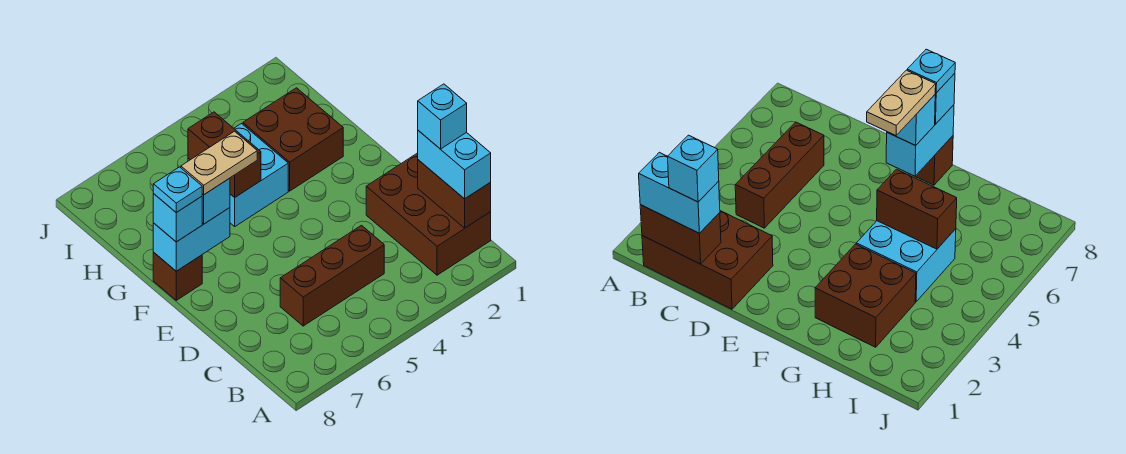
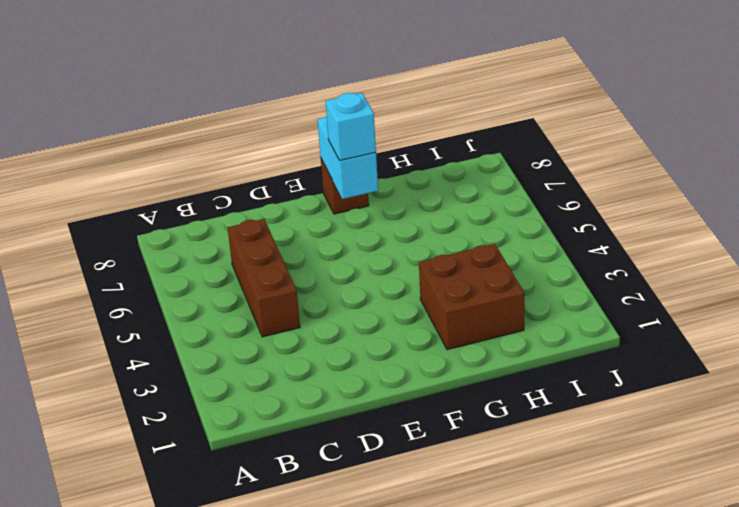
none -> brown brick B1:D2 level 1
none -> cyan brick G4:H5 level 1
none -> brown brick B1:C1 level 2

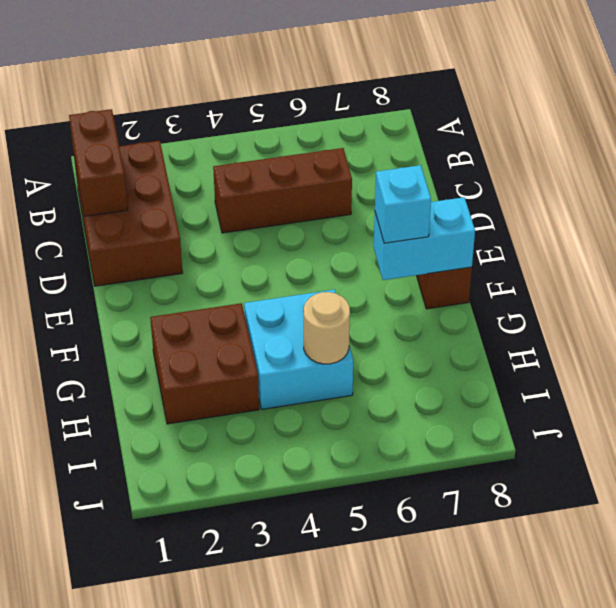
tan round brick H5 level 2 -> brown brick G5:H5 level 2
none -> cyan brick B1:C1 level 3
none -> cyan brick F8 level 3
none -> cyan brick C1 level 4

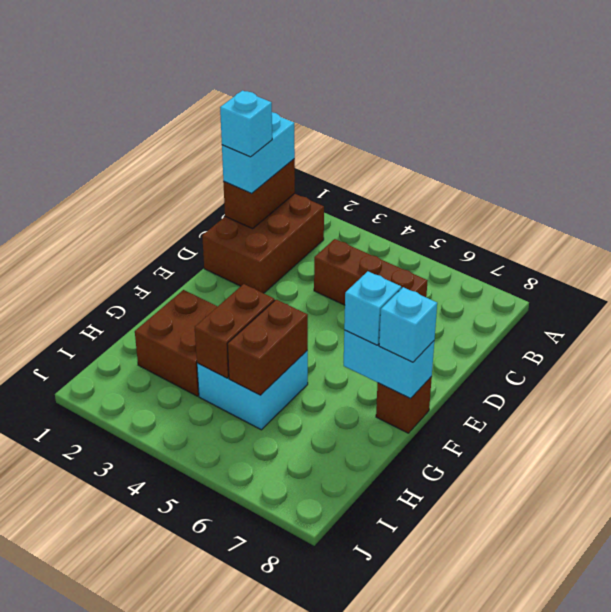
brown brick G4:H4 level 2 -> none
none -> tan plate F6:F7 level 4
none -> cyan plate F8 level 4

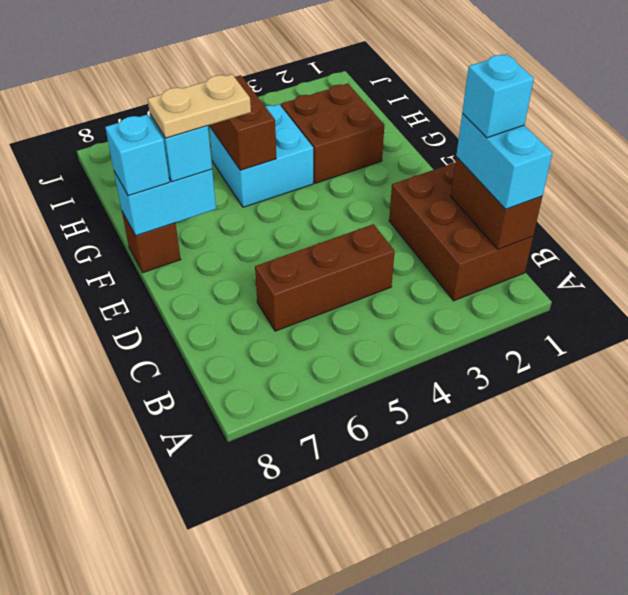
none -> cyan plate F8 level 4

